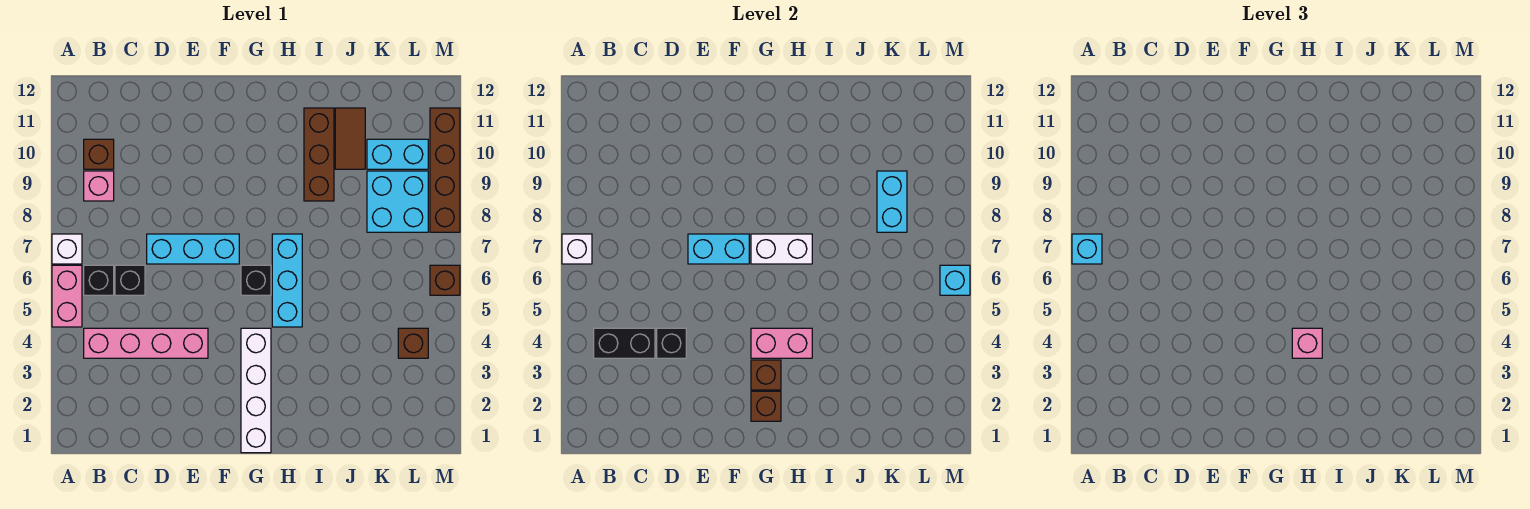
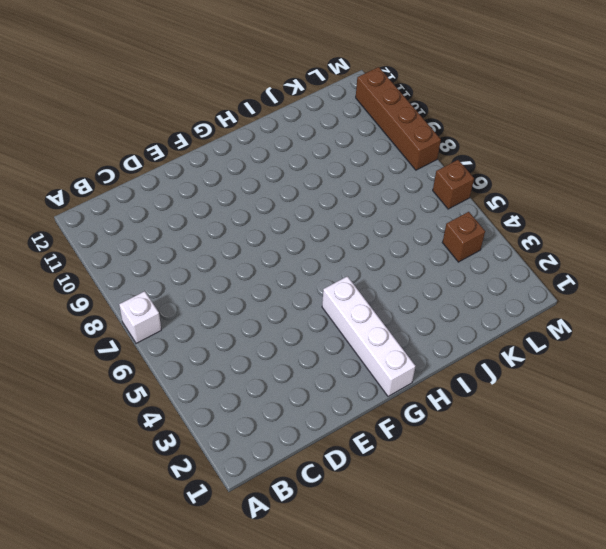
none -> pink brick A5:A6 level 1
none -> pink brick B4:E4 level 1
none -> black brick B6 level 1
none -> pink brick B9 level 1

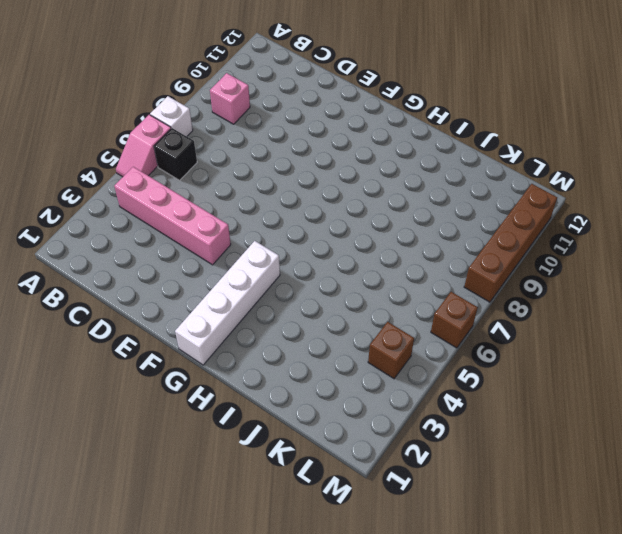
pink slope A5:A6 level 1 top 6 -> pink brick A5:A6 level 1
none -> brown brick B10 level 1
none -> black brick C6 level 1
none -> cyan brick D7:F7 level 1
none -> black brick G6 level 1

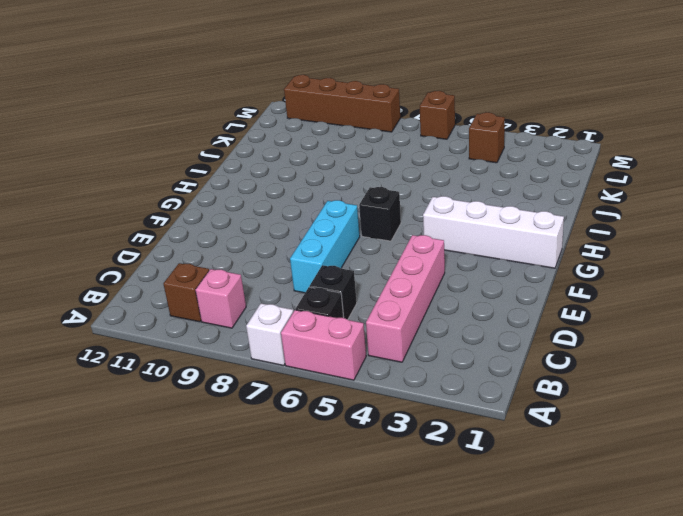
none -> cyan brick H5:H7 level 1
none -> brown brick I9:I11 level 1
none -> brown tile J10:J11 level 1
none -> cyan brick K8:L9 level 1

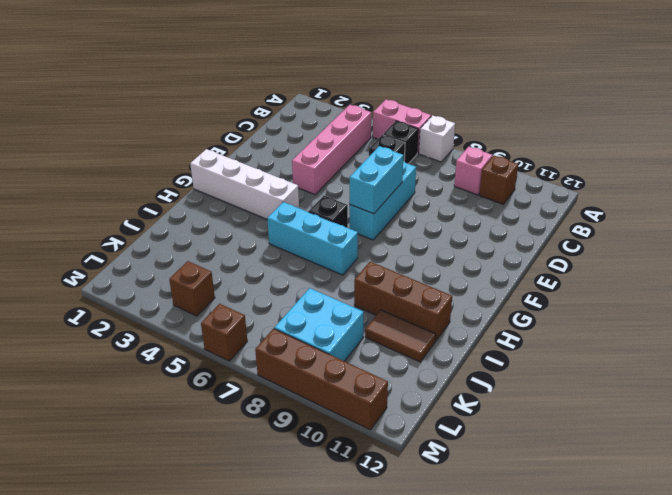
none -> cyan brick K10:L10 level 1
none -> white brick A7 level 2
none -> black brick B4:C4 level 2
none -> black brick D4 level 2

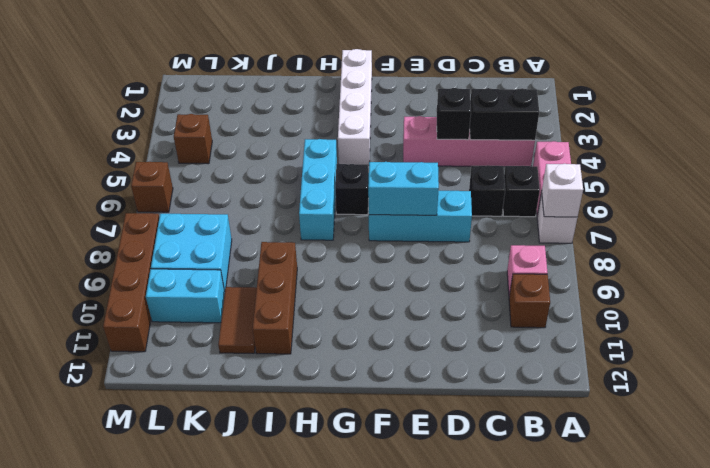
none -> brown brick G2 level 2
none -> brown brick G3 level 2
none -> pink brick G4:H4 level 2
none -> white brick G7:H7 level 2

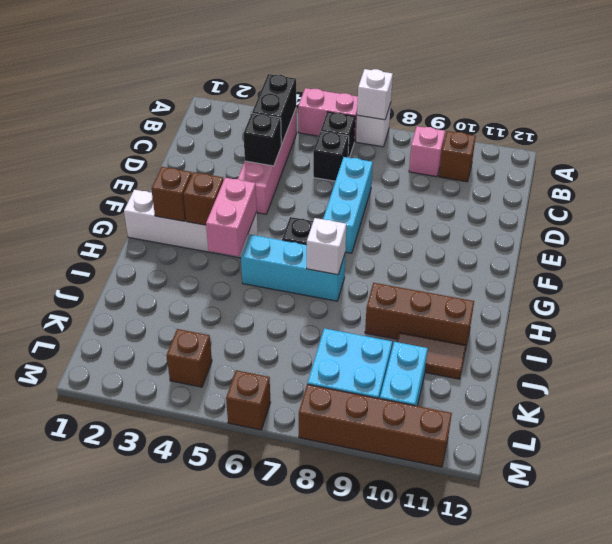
white brick H7 level 2 -> white brick G7:H7 level 2
none -> cyan brick E7:F7 level 2
none -> cyan brick K8:K9 level 2
none -> cyan brick M6 level 2
none -> cyan brick A7 level 3

